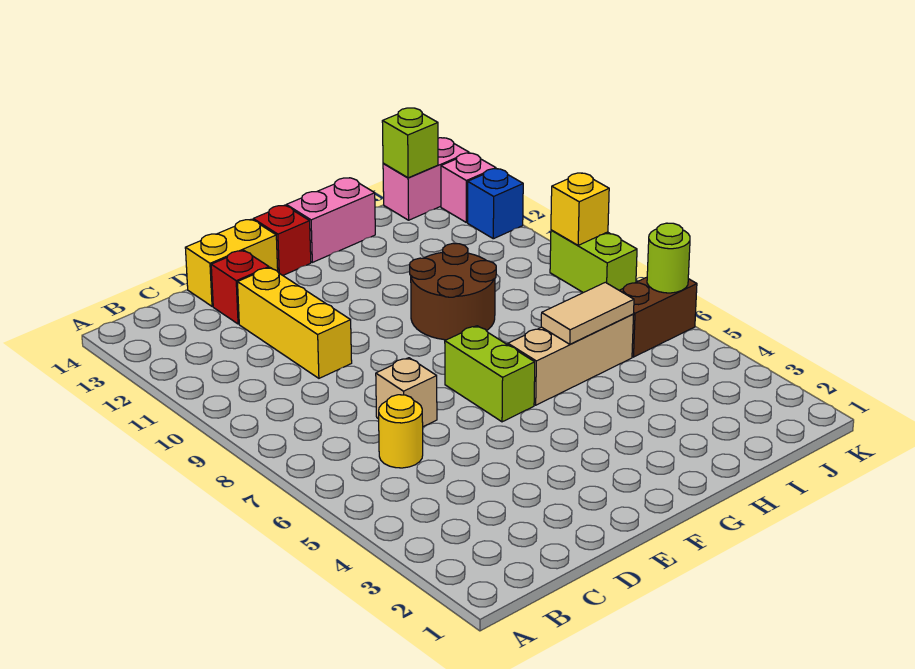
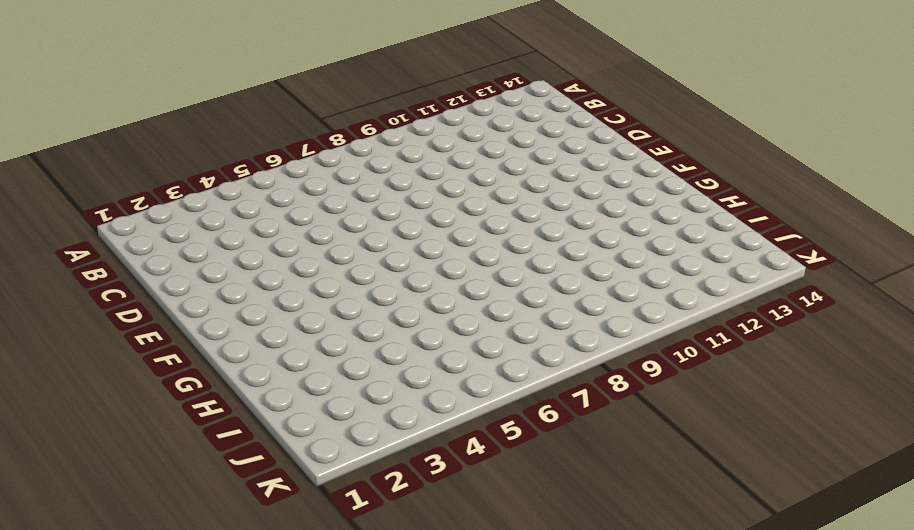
none -> yellow round brick C6 level 1
none -> tan brick D7 level 1
none -> yellow brick D10:D12 level 1

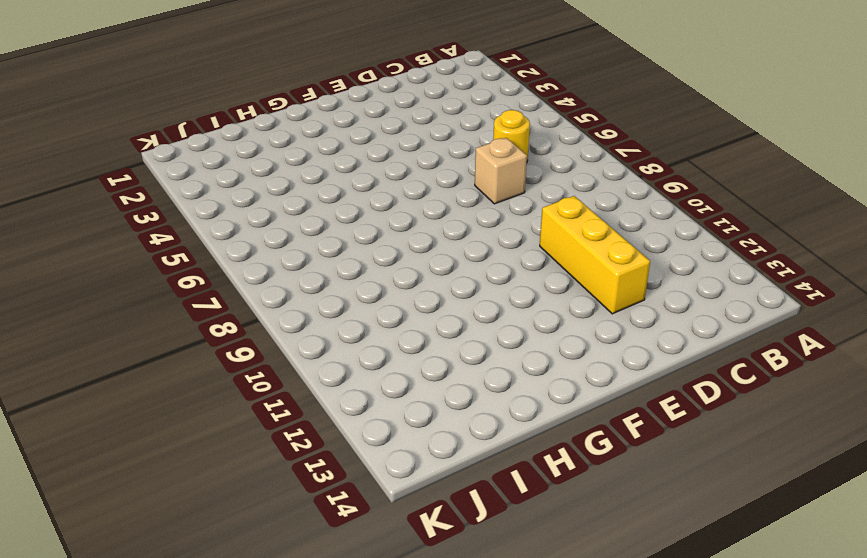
none -> red brick D13 level 1
none -> yellow brick D14:E14 level 1
none -> lime brick F6:F7 level 1

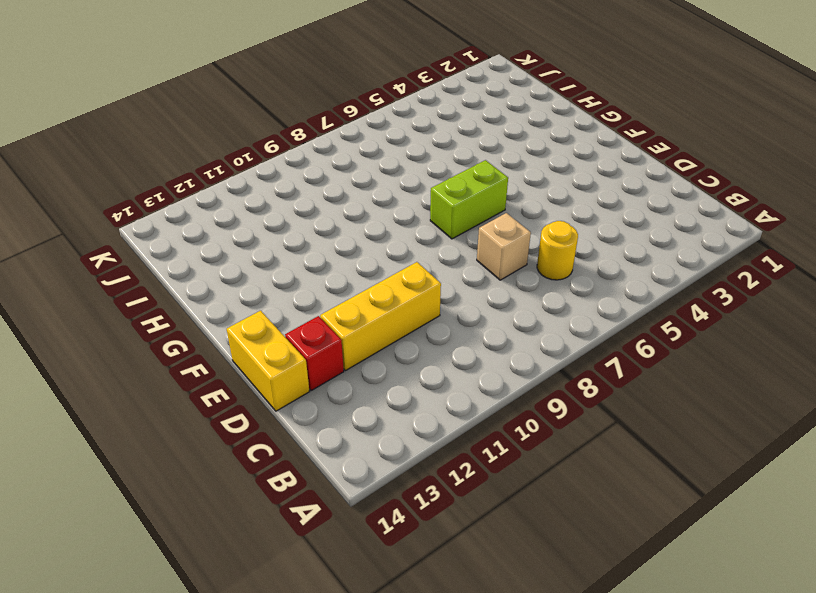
none -> red brick F14 level 1
none -> tan brick G6:I6 level 1
none -> brown round brick G9:H10 level 1

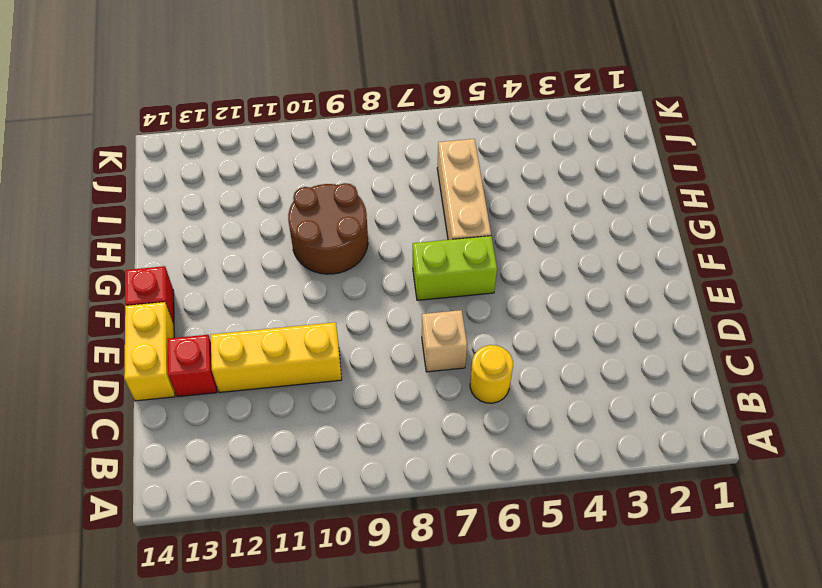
none -> pink brick G14:H14 level 1
none -> brown brick J6:K6 level 1
none -> pink brick J14:K14 level 1

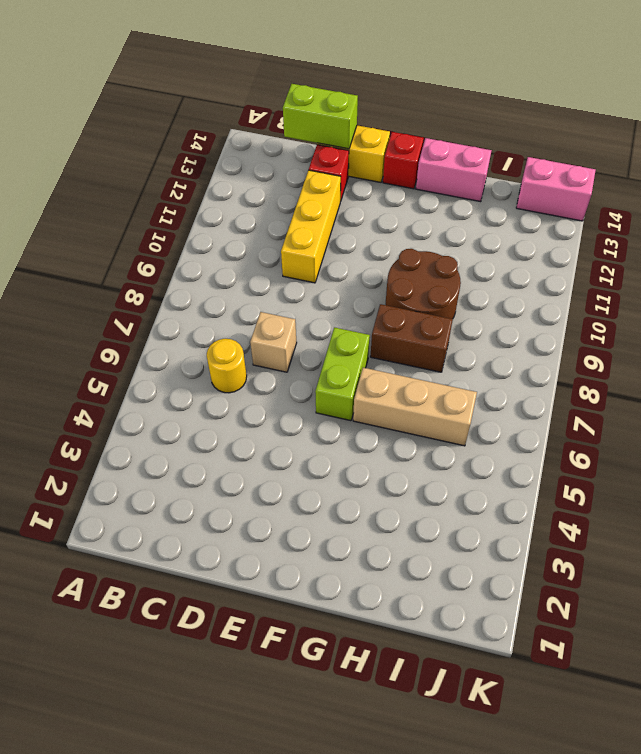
lime brick C14:D14 level 2 -> lime brick K8:K9 level 1
brown brick G8:H8 level 1 -> brown brick J6:K6 level 1
none -> blue brick K12 level 1
none -> pink brick K13 level 1
none -> tan tile H6:I6 level 2

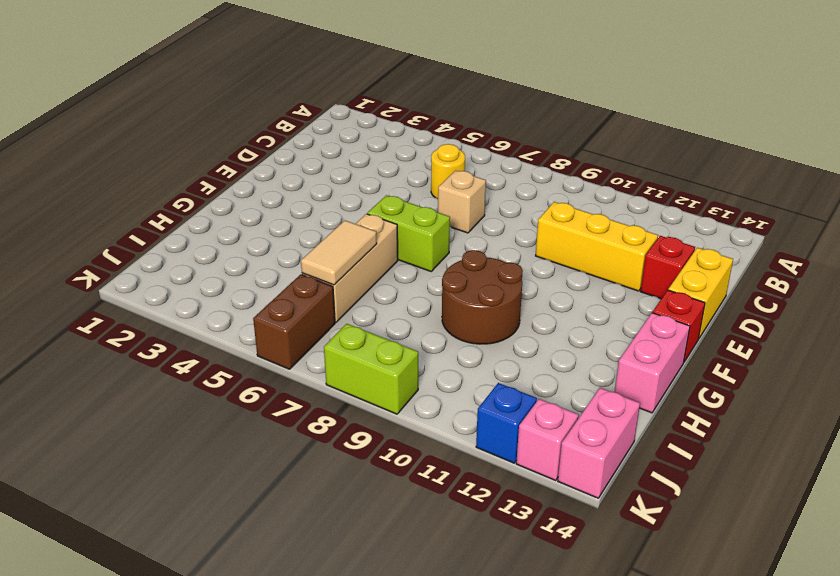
none -> lime brick J14 level 2
none -> lime round brick K6 level 2
none -> yellow brick K9 level 2

